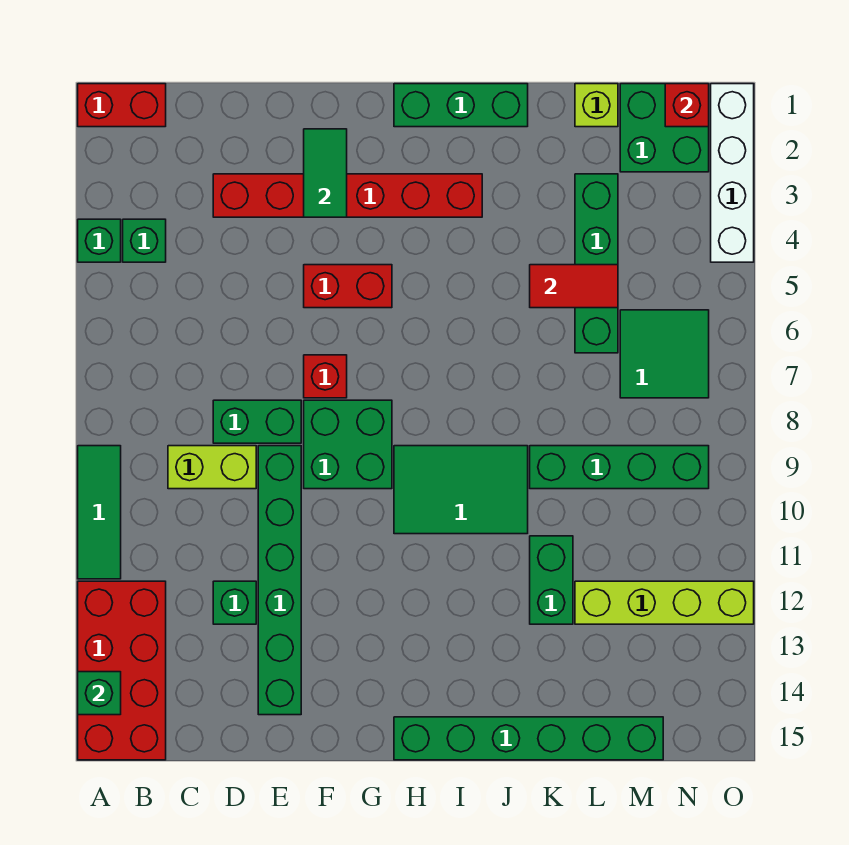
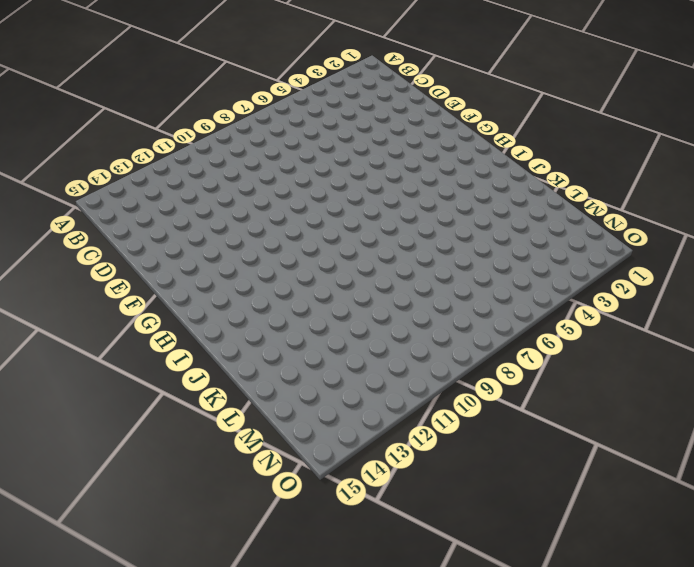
none -> red brick A1:B1 level 1
none -> green brick A4 level 1
none -> green tile A9:A11 level 1

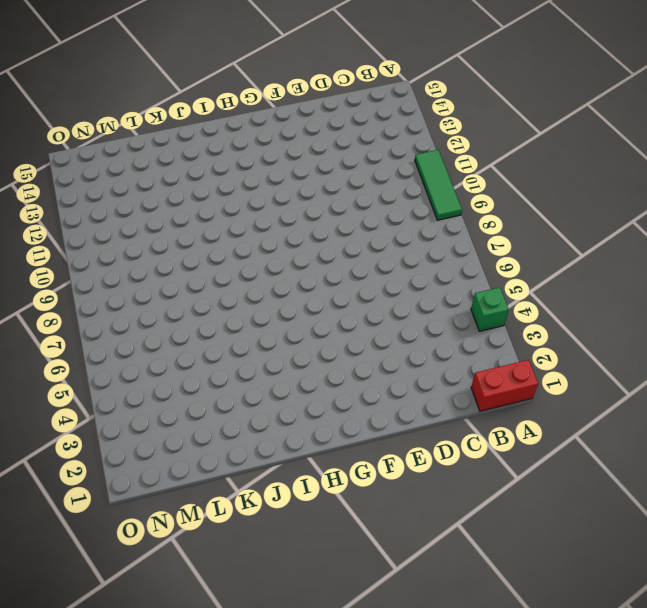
none -> red brick A12:B15 level 1
none -> green brick B4 level 1
none -> lime brick C9:D9 level 1

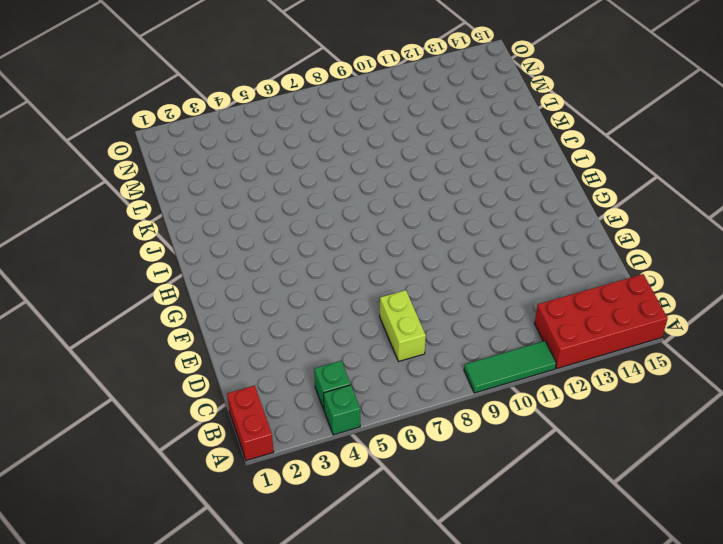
lime brick C7:D7 level 1 -> lime brick C9:D9 level 1
none -> red brick D3:I3 level 1
none -> green brick D8:E8 level 1
none -> green brick D12 level 1

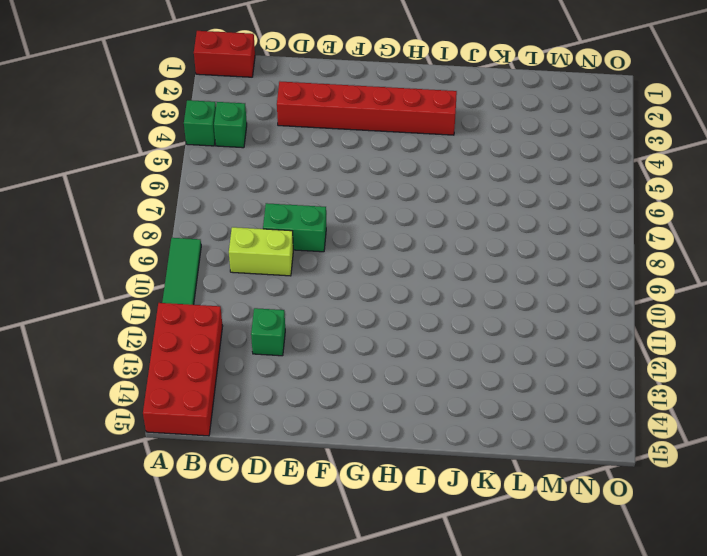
none -> green brick E9:E14 level 1
none -> red brick F5:G5 level 1
none -> red brick F7 level 1

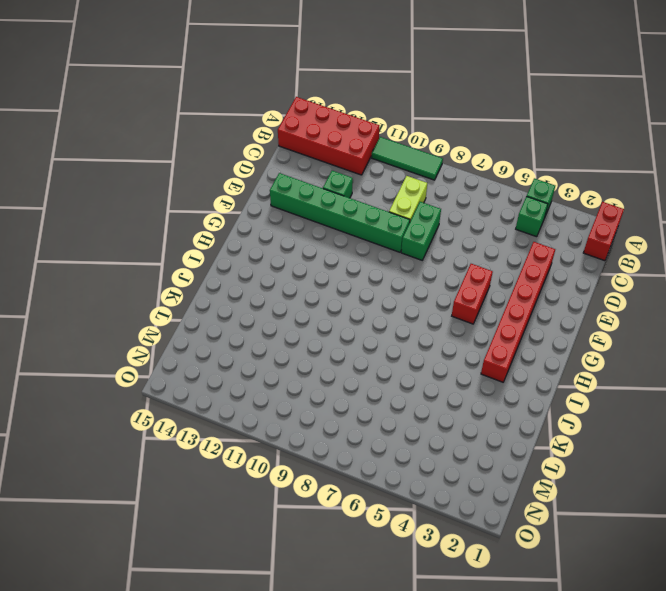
none -> red brick F7 level 1
none -> green brick F8:G9 level 1
none -> green brick H1:J1 level 1

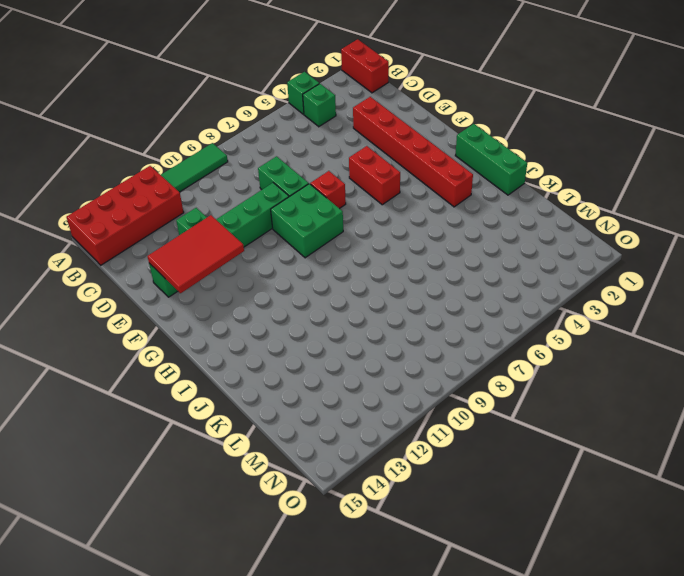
red tile E12:F14 level 2 -> none
none -> lime brick C9:D9 level 1
none -> green tile H9:J10 level 1
none -> green brick H15:M15 level 1

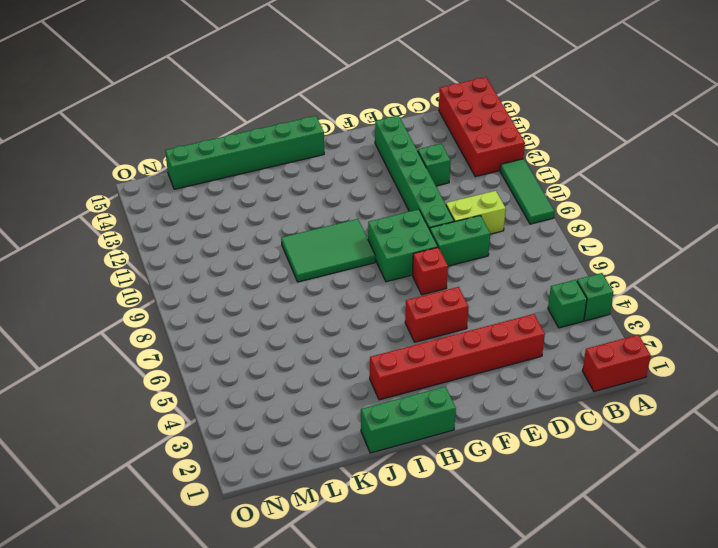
none -> green brick K9:N9 level 1
none -> green brick K11:K12 level 1
none -> lime brick L1 level 1

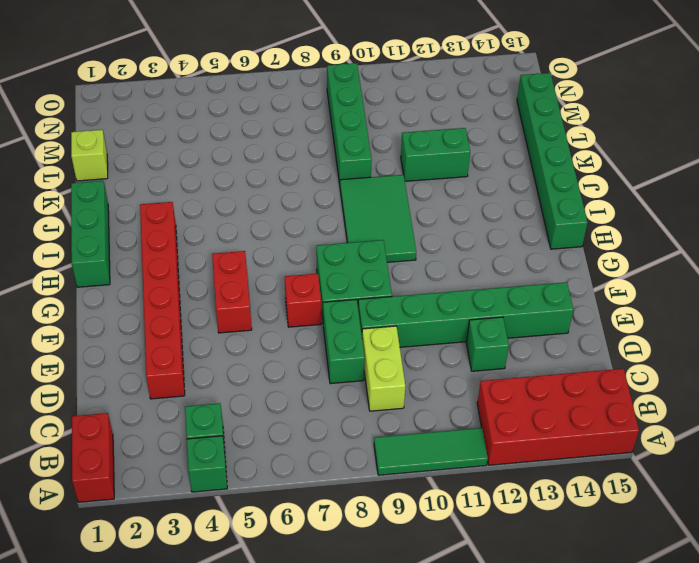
none -> green brick L3:L6 level 1
none -> lime brick L12:O12 level 1
none -> green brick M1:N2 level 1

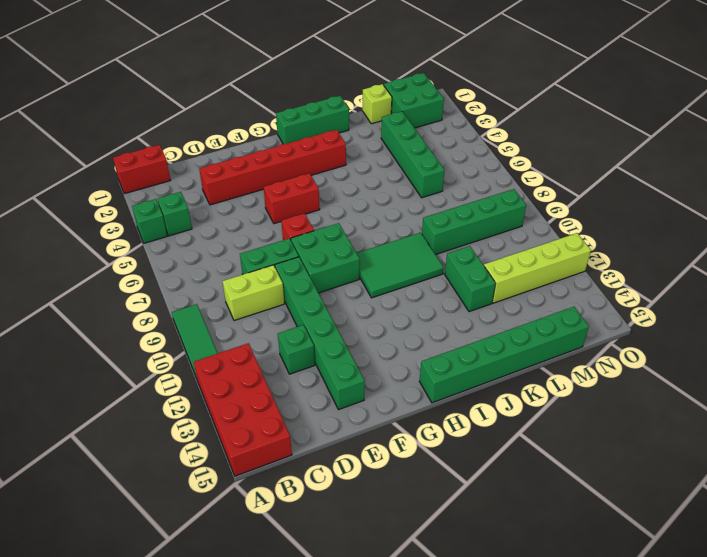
none -> green tile M6:N7 level 1
none -> white brick O1:O4 level 1
none -> green brick A14 level 2

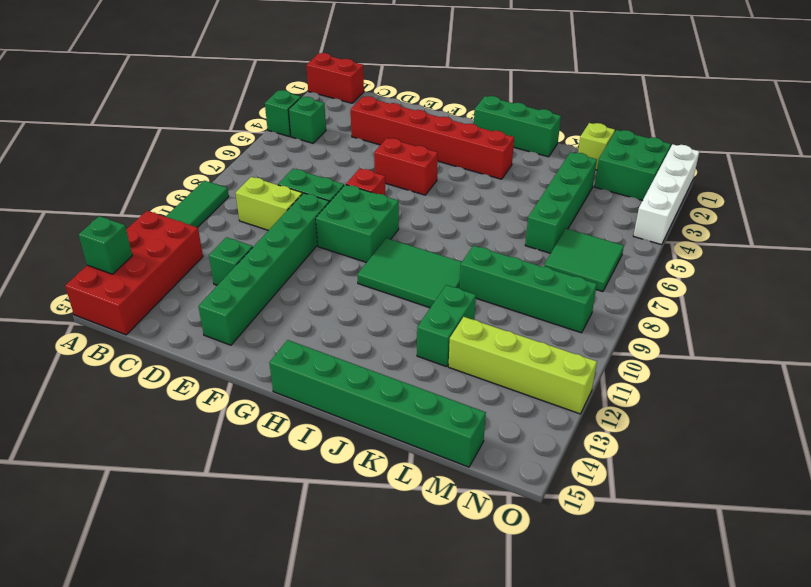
none -> green tile F2:F3 level 2
none -> red tile K5:L5 level 2
none -> red brick N1 level 2

